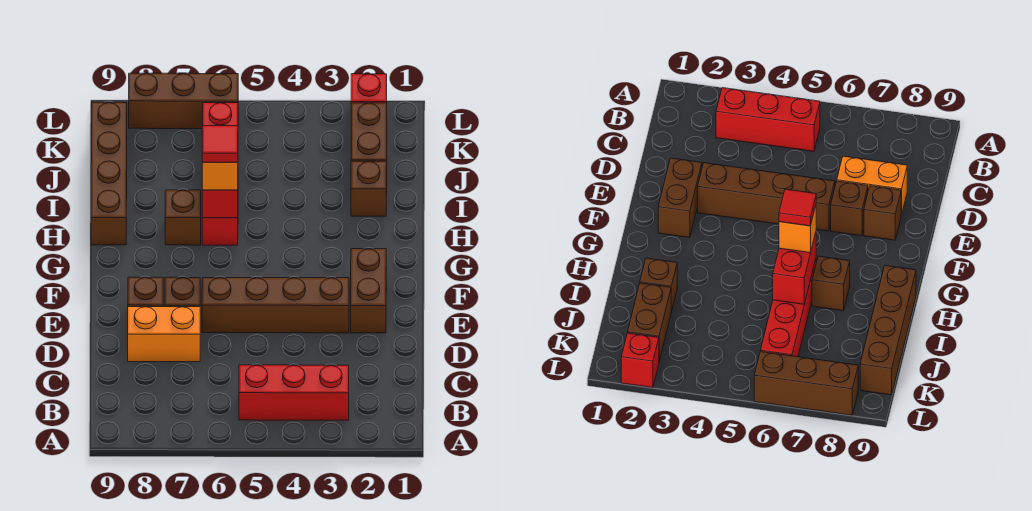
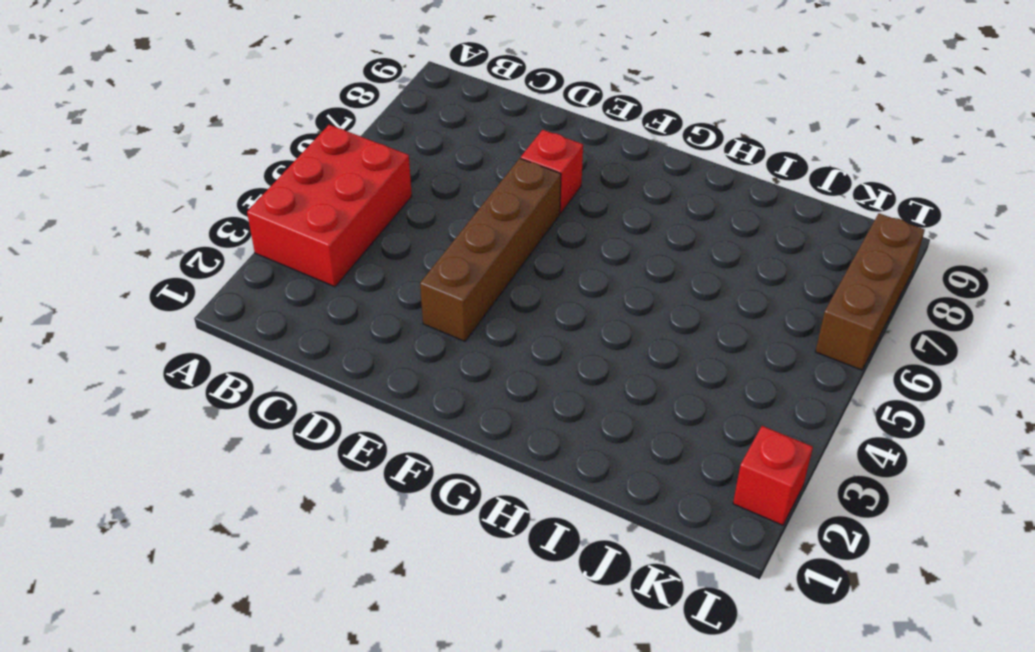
red brick A3:B5 level 1 -> red brick B3:B5 level 1
red brick E7 level 1 -> brown brick E7 level 1
none -> orange brick D7:D8 level 1
none -> brown brick E2:F2 level 1
none -> brown brick E8 level 1

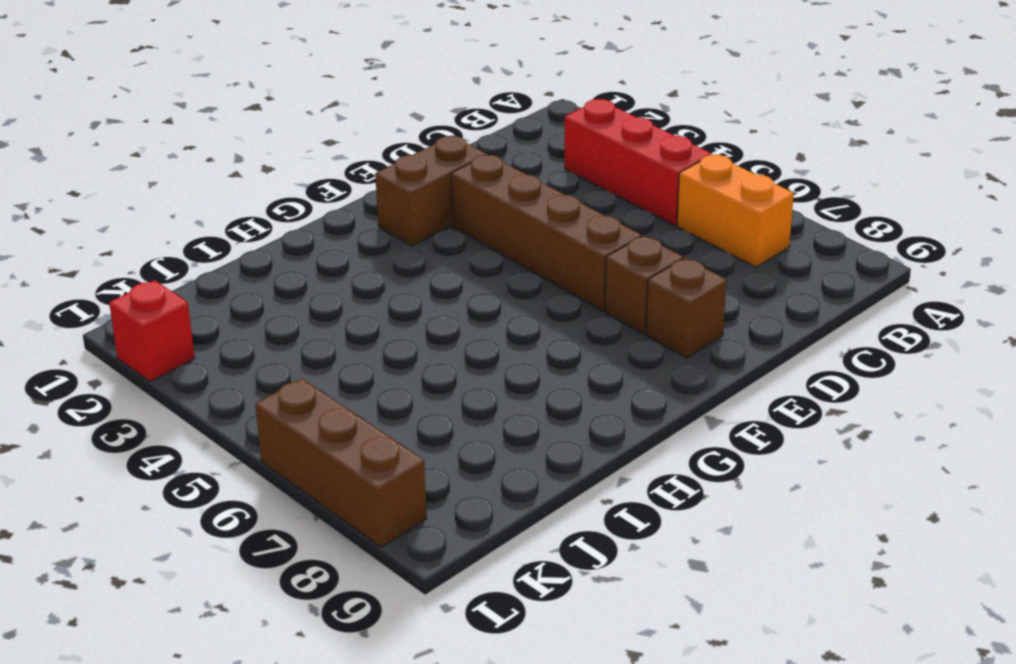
orange brick B6:B7 level 1 -> orange brick D7:D8 level 1
none -> red brick H6:K6 level 1
none -> brown brick H7 level 1
none -> brown brick H9:K9 level 1

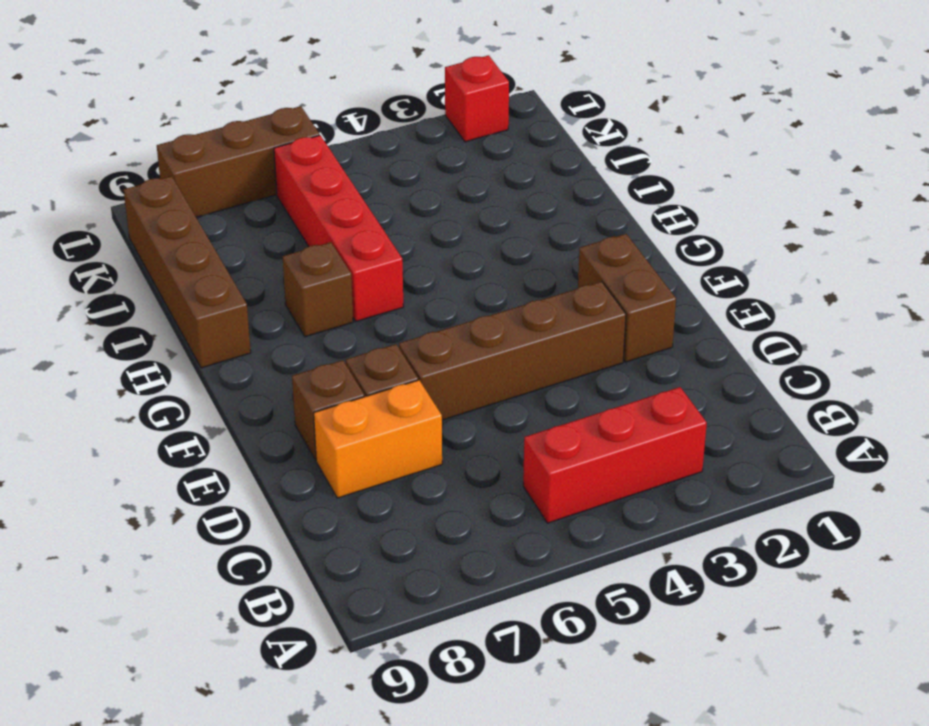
none -> brown brick I2 level 1
none -> brown brick J2:K2 level 1
none -> red brick H6:I6 level 2

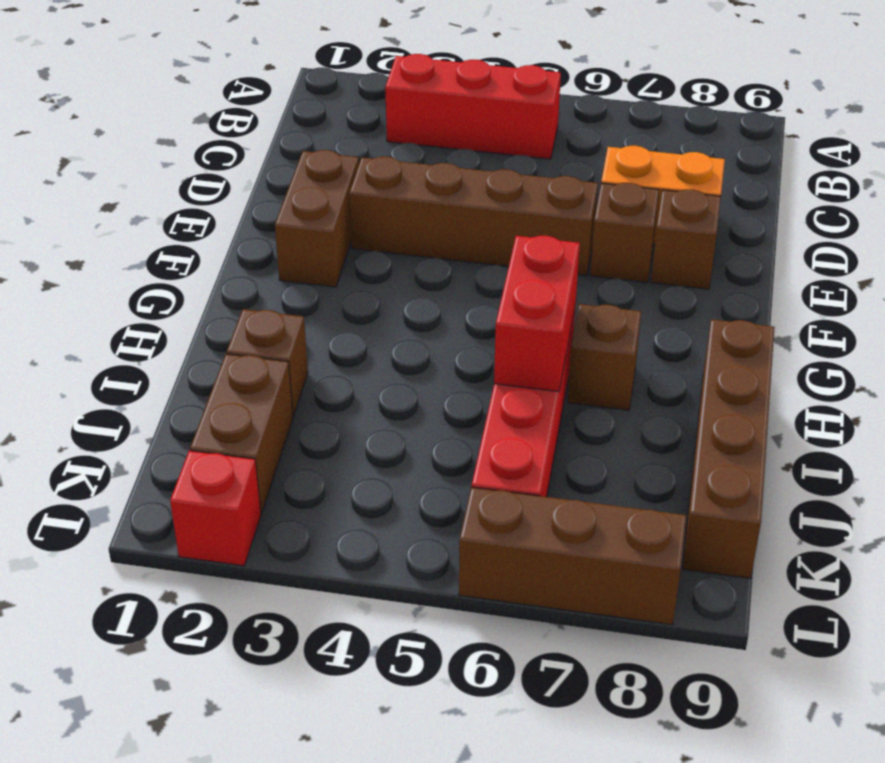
none -> orange brick H6 level 3
none -> red tile H6 level 4

